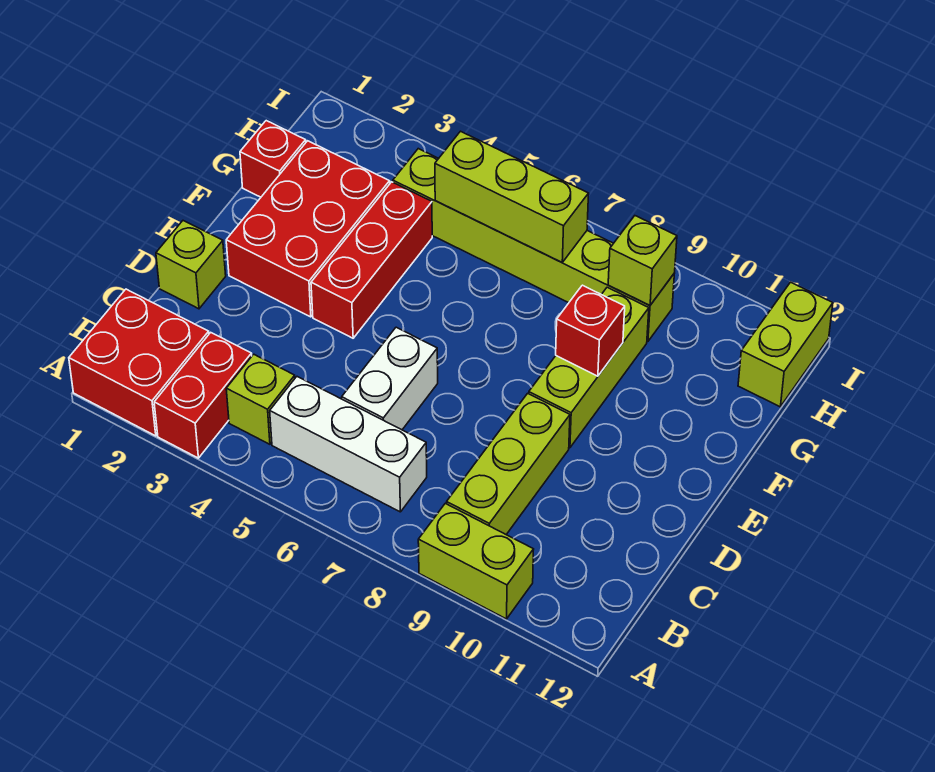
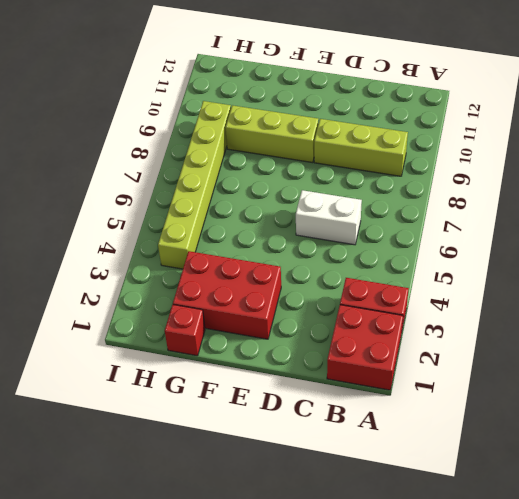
none -> lime brick A9:A10 level 1
none -> lime brick B4 level 1
none -> white brick B5:B7 level 1

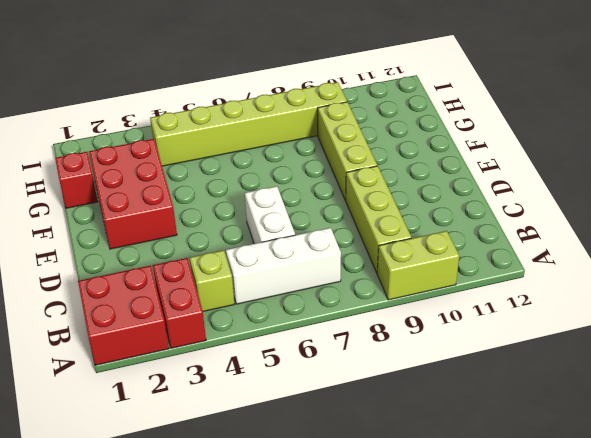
none -> lime brick D1 level 1
none -> red brick E4:G4 level 1
none -> lime brick H12:I12 level 1

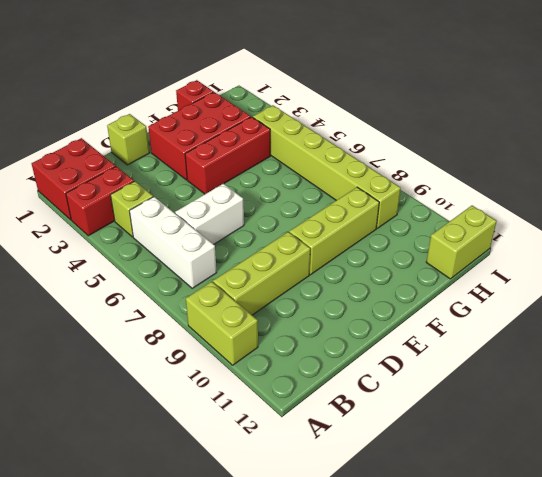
none -> red brick F9 level 2
none -> lime brick H5:H7 level 2
none -> lime brick H9 level 2

